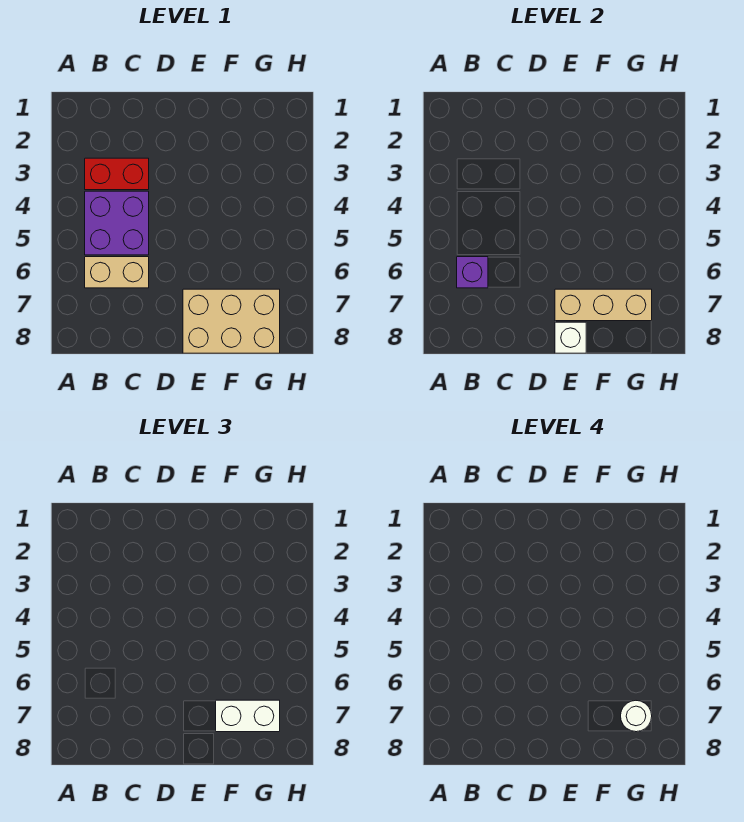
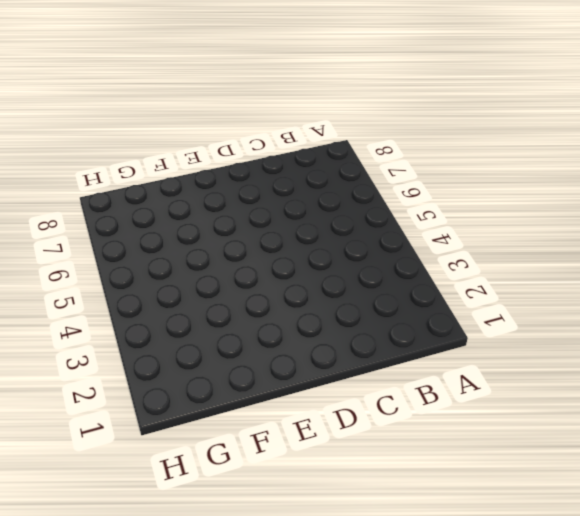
none -> red brick B3:C3 level 1
none -> purple brick B4:C5 level 1

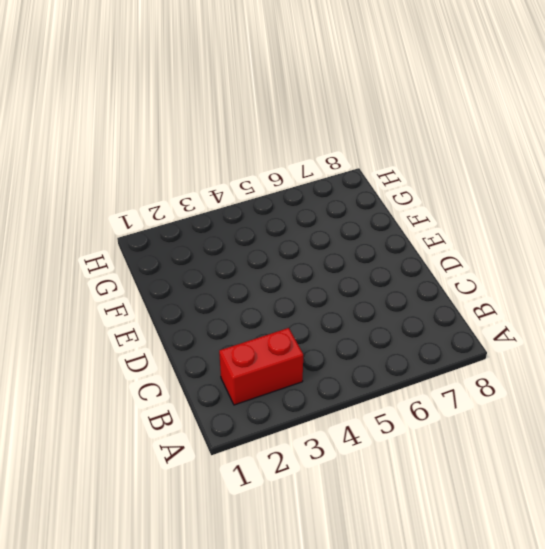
red brick B2:B3 level 1 -> red brick B3:C3 level 1
none -> purple brick B4:C5 level 1
none -> tan brick B6:C6 level 1

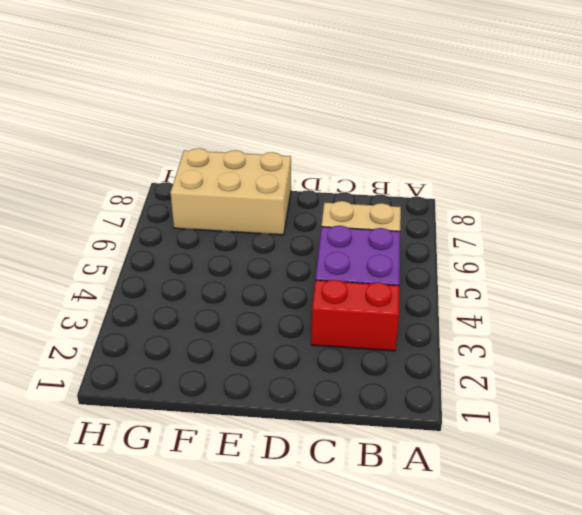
none -> purple brick B6 level 2
none -> tan brick E7:G7 level 2

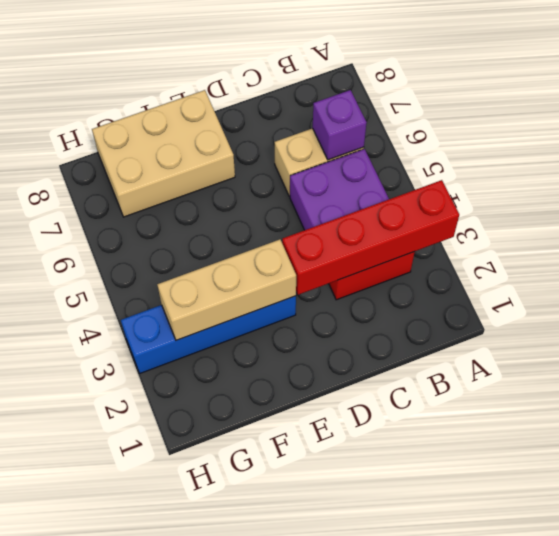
red brick A3:D3 level 2 -> none
blue brick E3:H3 level 1 -> none
tan brick E3:G3 level 2 -> tan brick E7:G7 level 2
none -> white brick E8 level 2
none -> white brick F7:G7 level 3

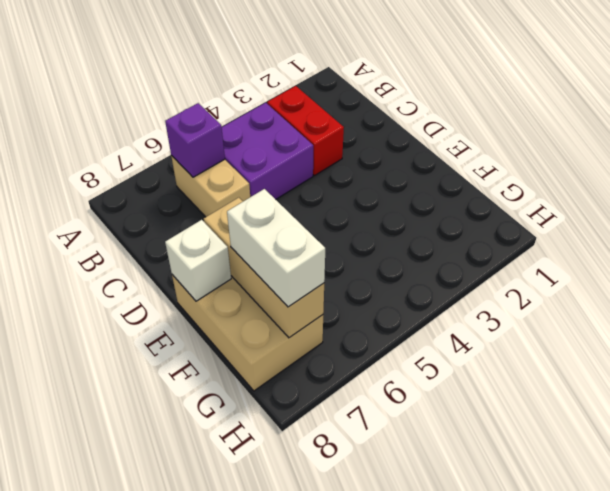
none -> white round brick G7 level 4

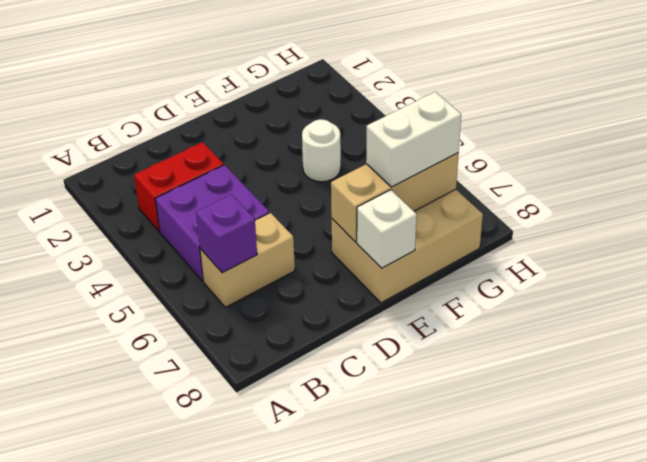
white round brick F4 level 1 -> white round brick G7 level 4

